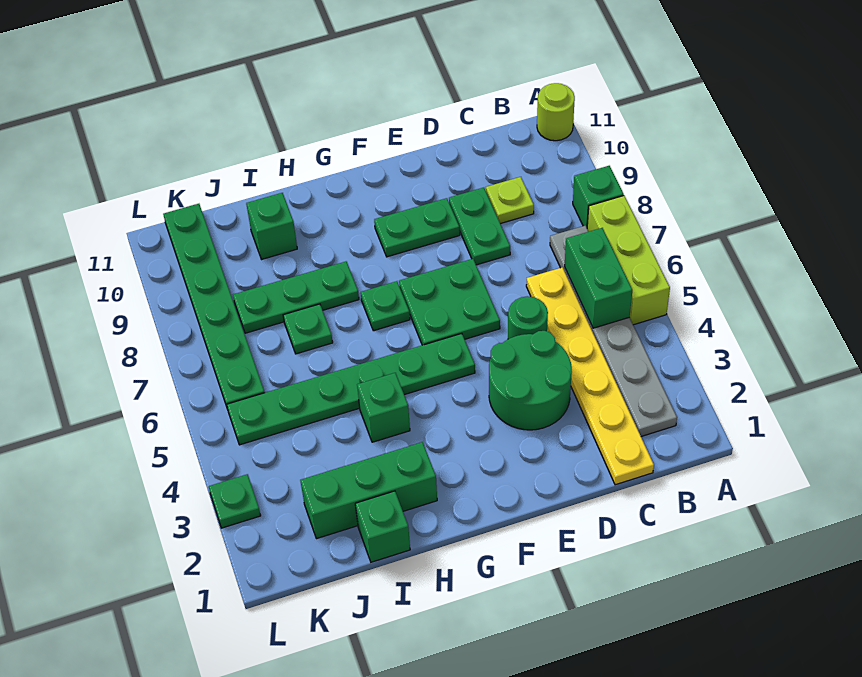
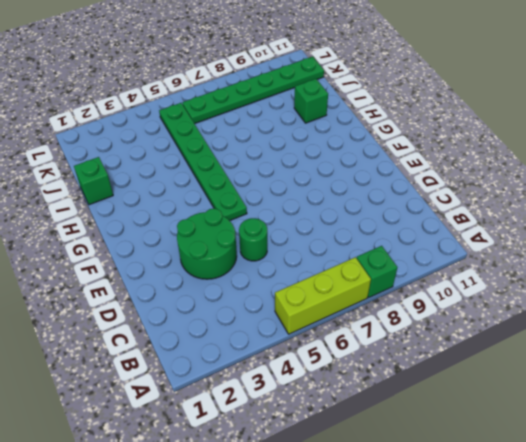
none -> lime round brick A11 level 1
none -> grey plate B2:B7 level 1
none -> yellow plate C1:C6 level 1

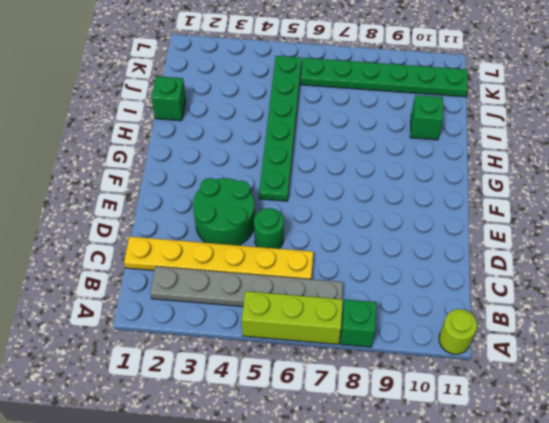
none -> lime plate C9 level 1
none -> green plate D8:D9 level 1
none -> green plate E6:F7 level 1

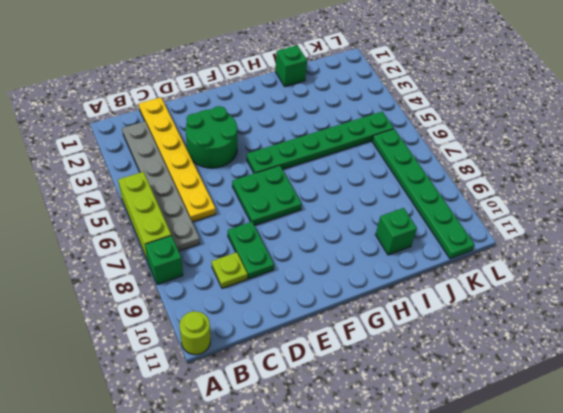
none -> green round brick D5 level 1
none -> green plate E9:F9 level 1
none -> green plate G7 level 1

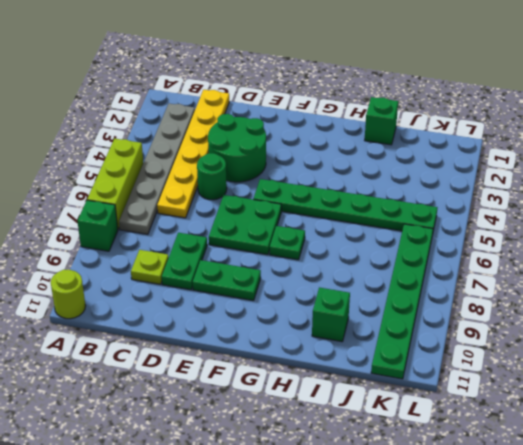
none -> green brick H2:J2 level 1
none -> green brick H4 level 1
none -> green plate H8:J8 level 1

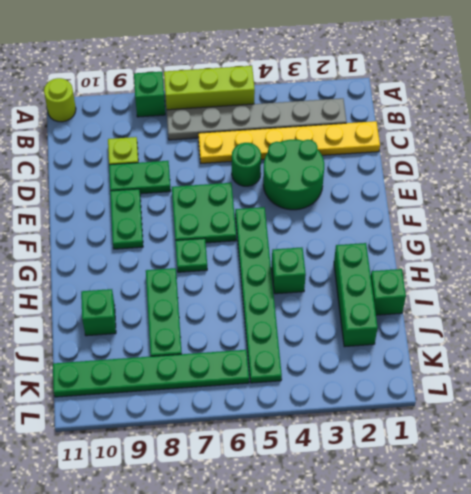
none -> green plate I7 level 1
none -> green plate L3 level 1
none -> green brick B5:B6 level 2

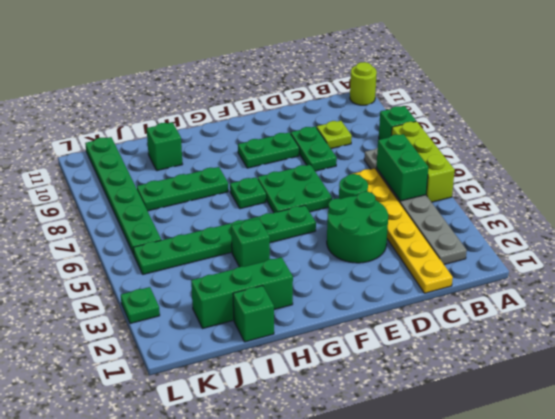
none -> green plate I7 level 1

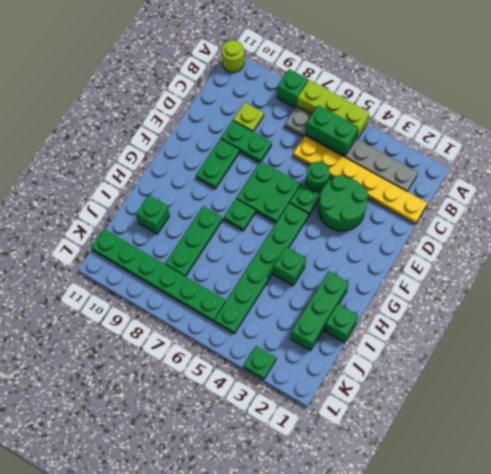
green plate E5 level 1 -> green plate I7 level 1

